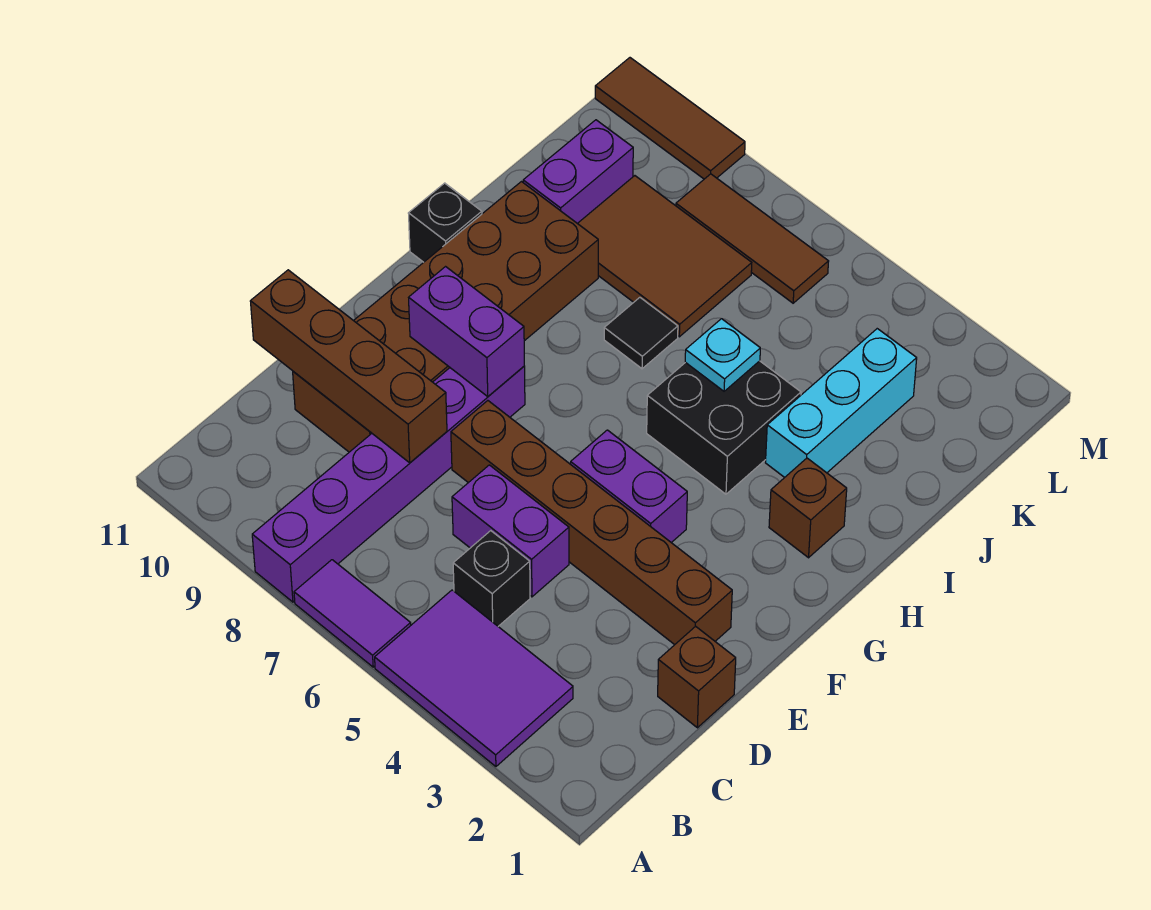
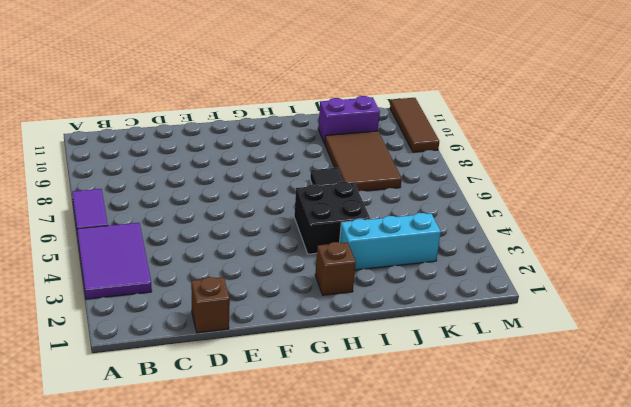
none -> purple brick A8:F8 level 1
none -> black brick C5 level 1
none -> purple brick D5:D6 level 1

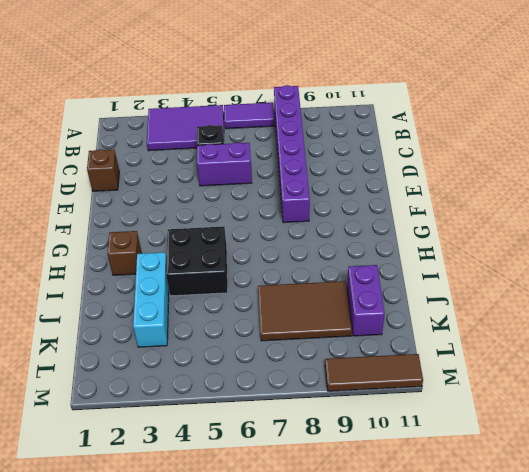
none -> brown brick D9:I10 level 1
none -> brown brick E2:E7 level 1
none -> purple brick F4:F5 level 1

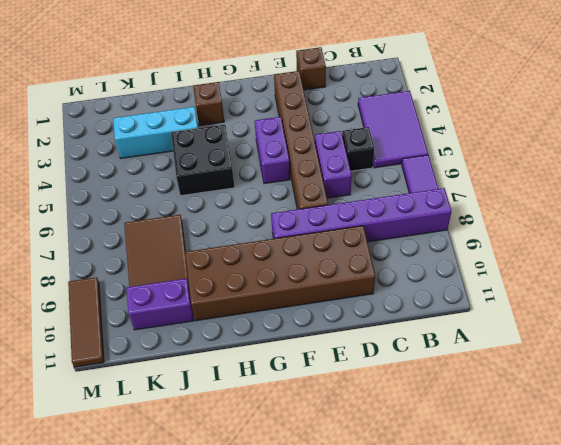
none -> black brick H11 level 1
none -> black tile I7 level 1
none -> brown tile L6:L8 level 1

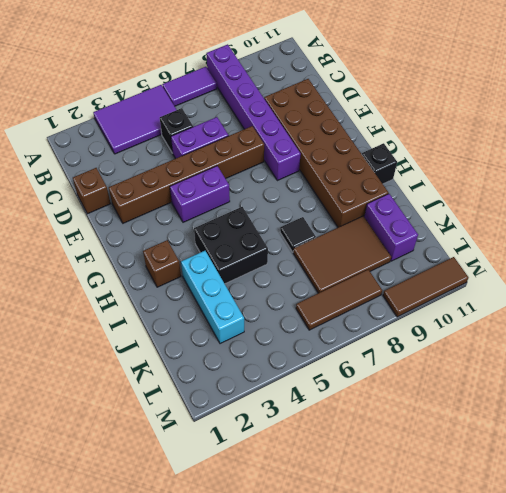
none -> brown brick D8:D11 level 2
none -> purple brick F8:F9 level 2
none -> cyan plate I5 level 2

